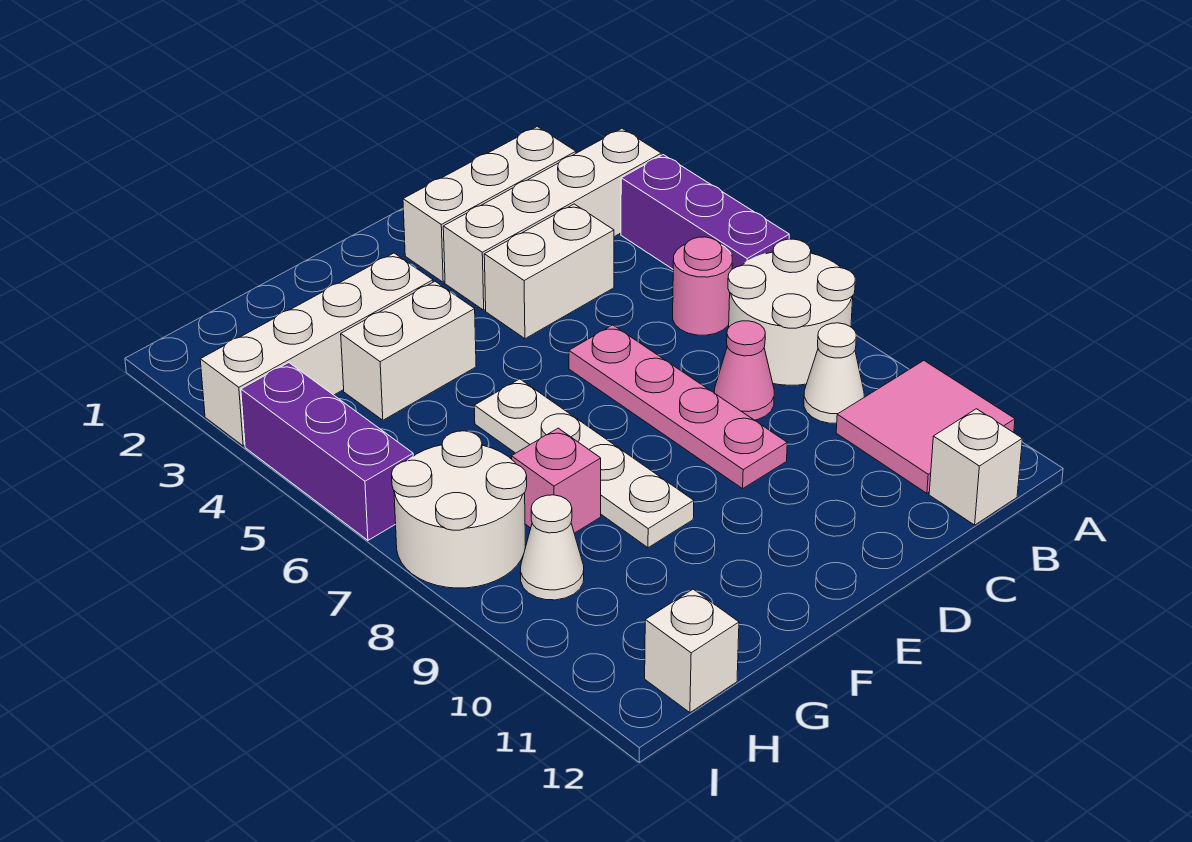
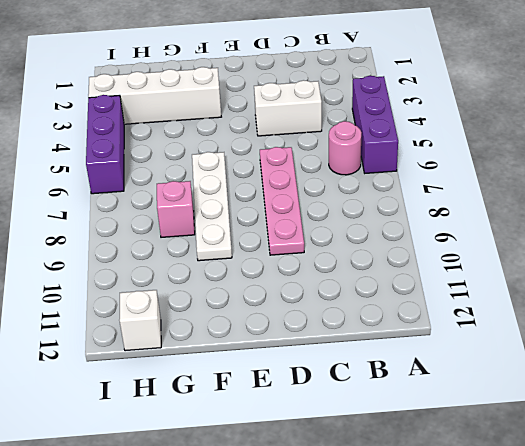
none -> white brick A3:D3 level 1
none -> white round brick A7:B8 level 1
none -> pink tile A10:B11 level 1

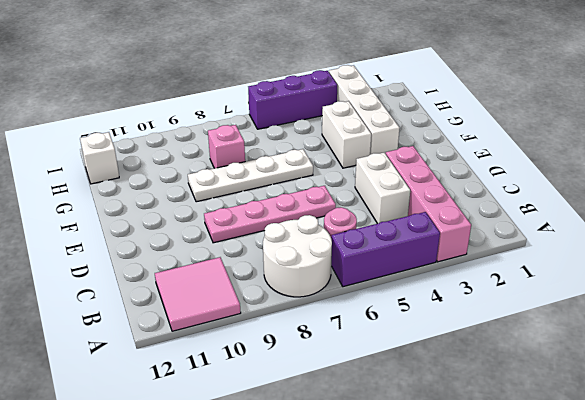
pink brick A3:D3 level 1 -> white brick A3:D3 level 1
none -> white brick B2:D2 level 1
none -> white cone B9 level 1
none -> white brick B12 level 1

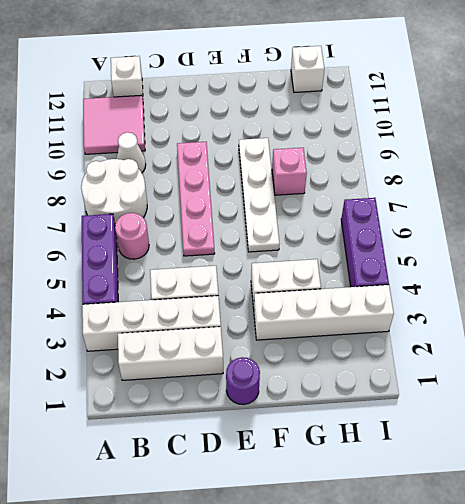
purple round brick E1 level 1 -> none
none -> pink cone C8 level 1
none -> white round brick H7:I8 level 1
none -> white cone H9 level 1

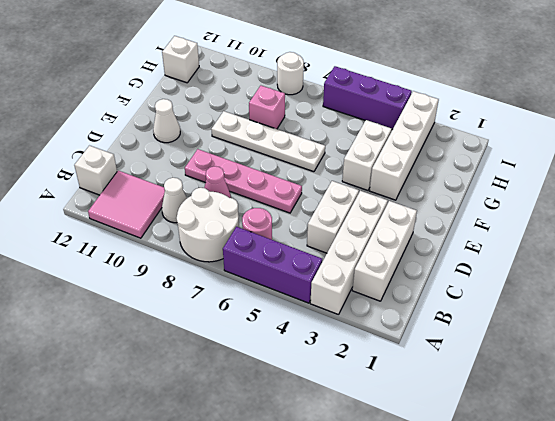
white cone E11 level 1 -> white cone H9 level 1
white round brick I8 level 1 -> white round brick H7:I8 level 1

